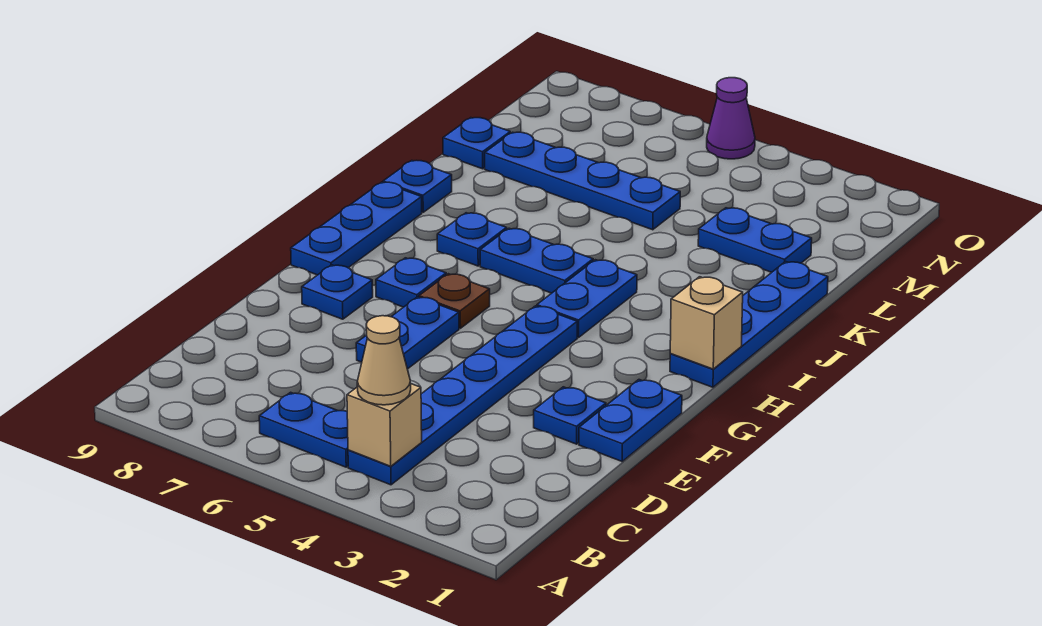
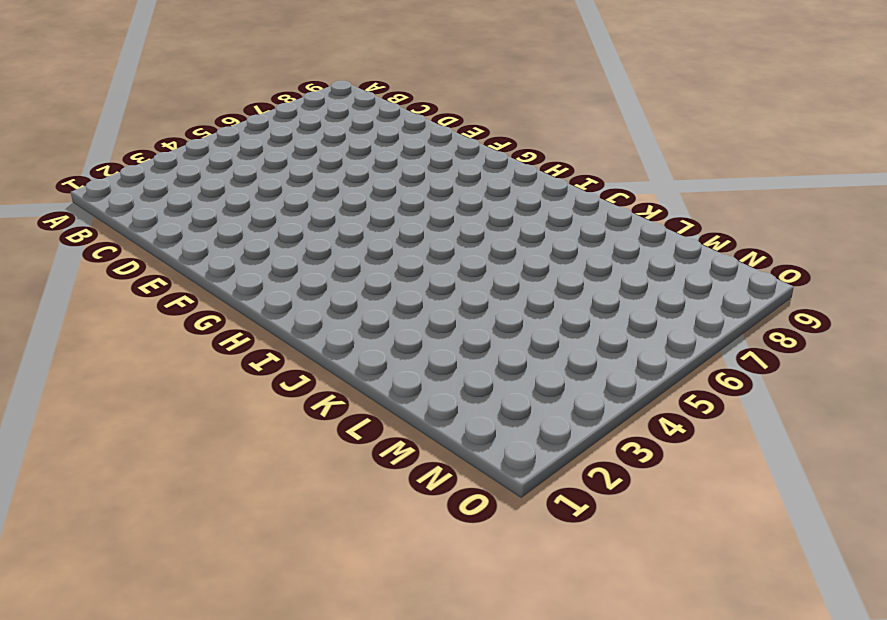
none -> blue plate B4:G4 level 1
none -> blue plate B5:B6 level 1
none -> blue plate E1:F1 level 1

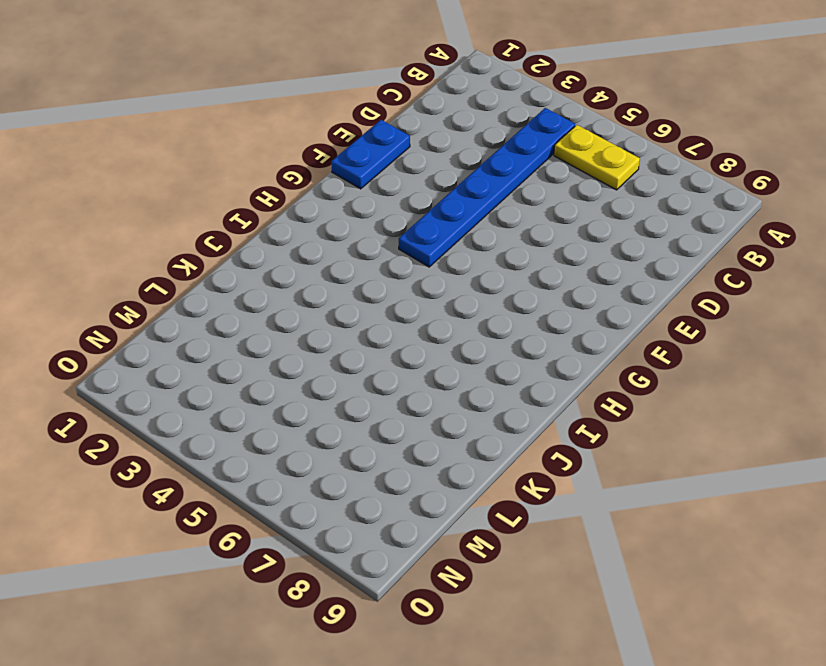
yellow plate B5:B6 level 1 -> blue plate B5:B6 level 1
none -> blue plate E2 level 1
none -> blue plate E6:F6 level 1
none -> blue plate F8 level 1

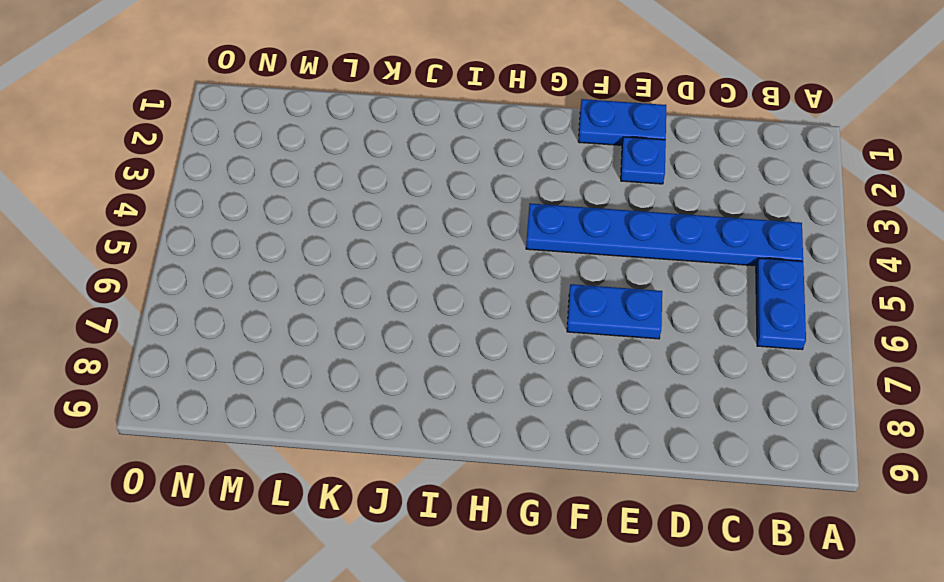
none -> blue plate F8 level 1
none -> brown plate G6 level 1
none -> blue plate G7 level 1

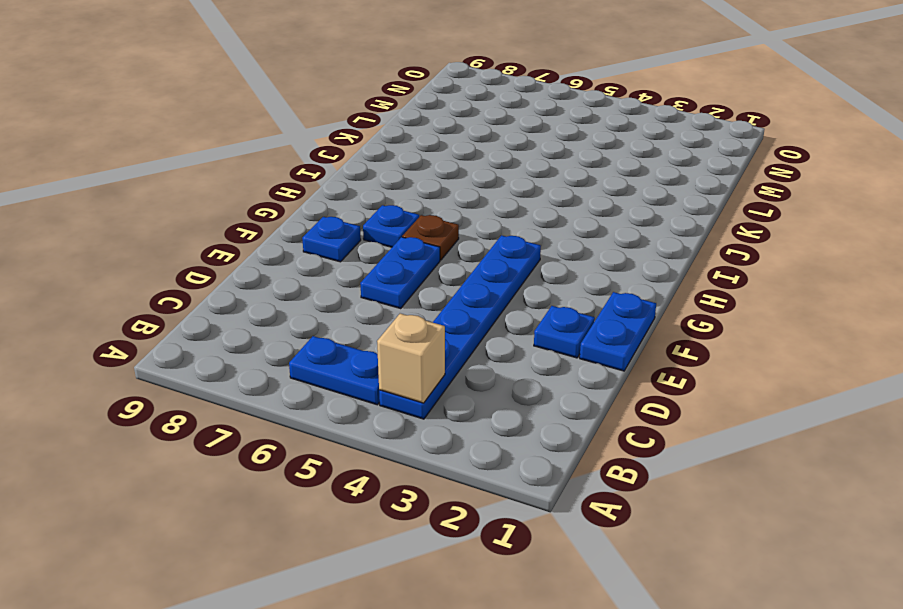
none -> blue plate G9:I9 level 1
none -> blue plate H1:K1 level 1
none -> blue plate H4:I4 level 1

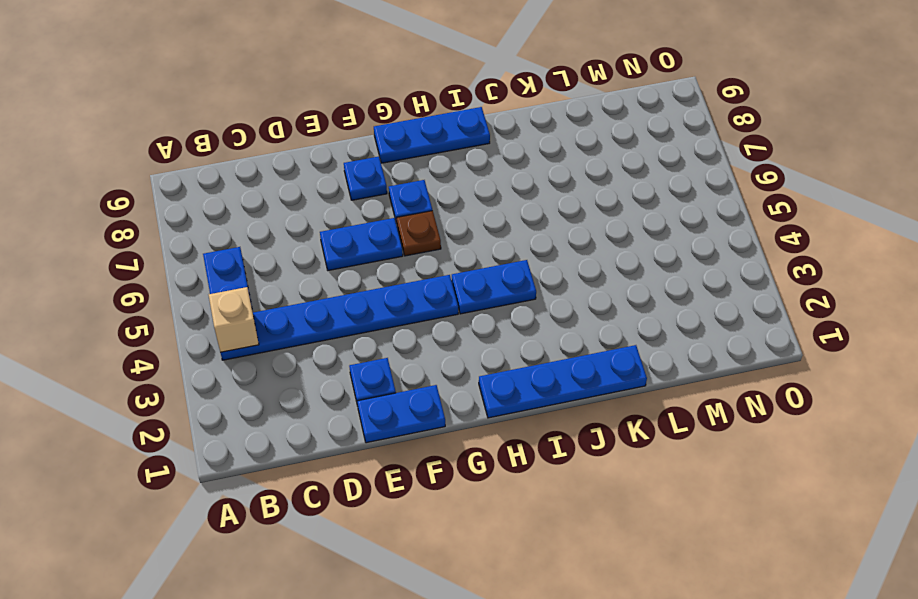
none -> blue plate I5:I6 level 1
none -> blue plate I7 level 1
none -> blue plate J9 level 1

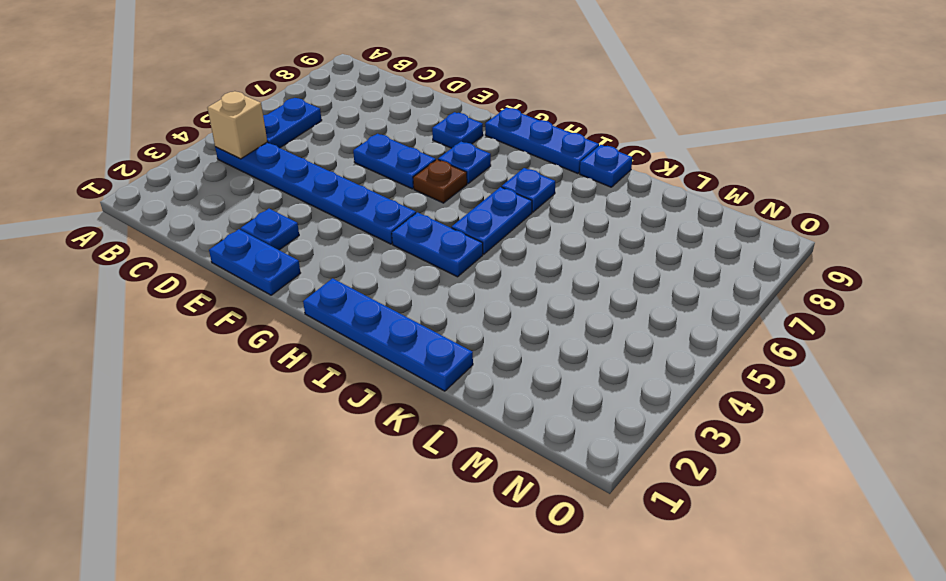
none -> blue plate L2:L3 level 1
none -> blue plate L5:L8 level 1
none -> blue plate L9 level 1

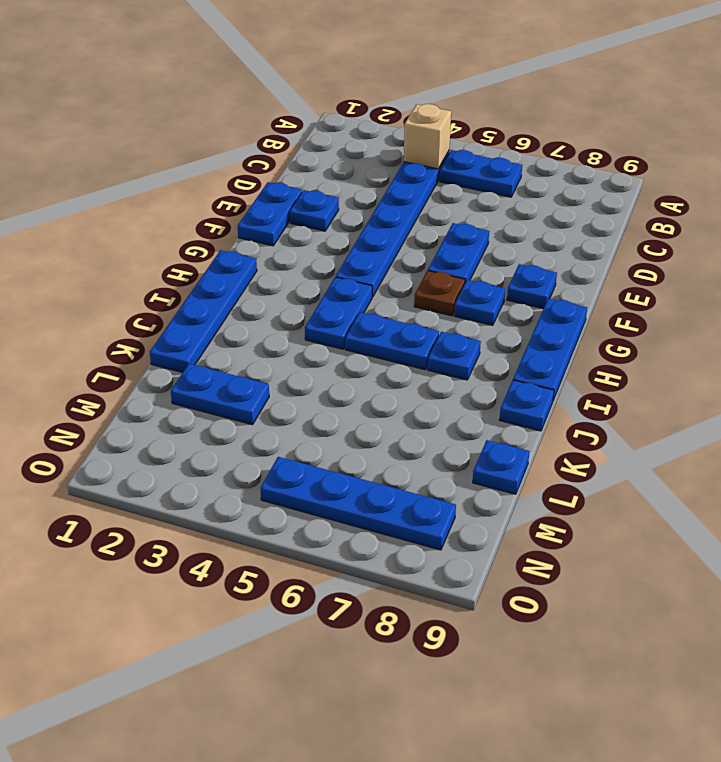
blue plate N5:N8 level 1 -> blue plate L5:L8 level 1
none -> purple cone O5 level 1
none -> tan brick H1 level 2
none -> tan cone B4 level 3

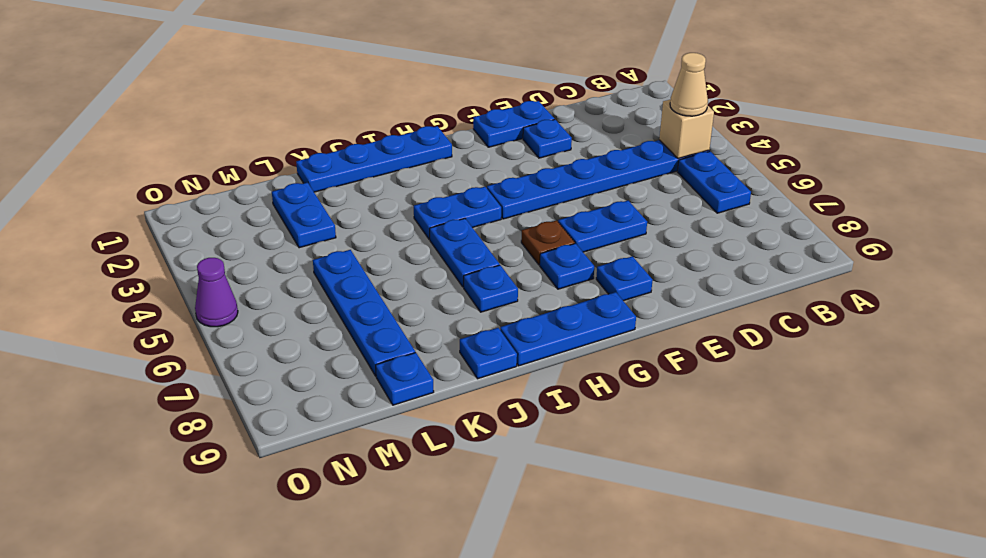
none -> tan brick H1 level 2

